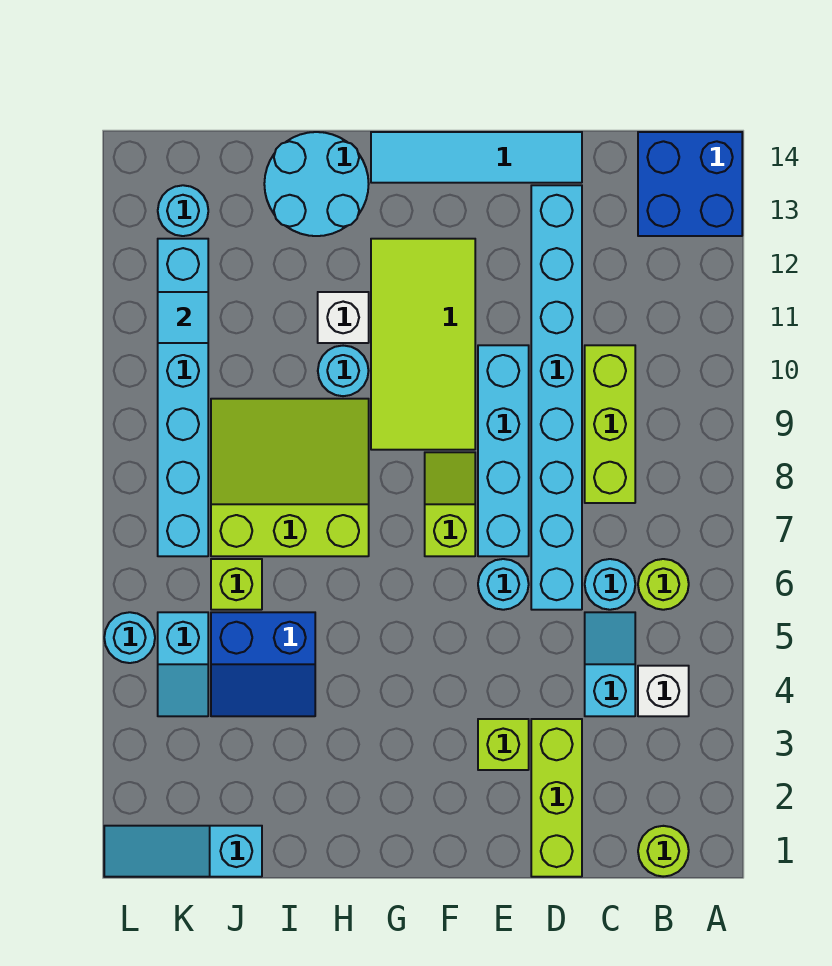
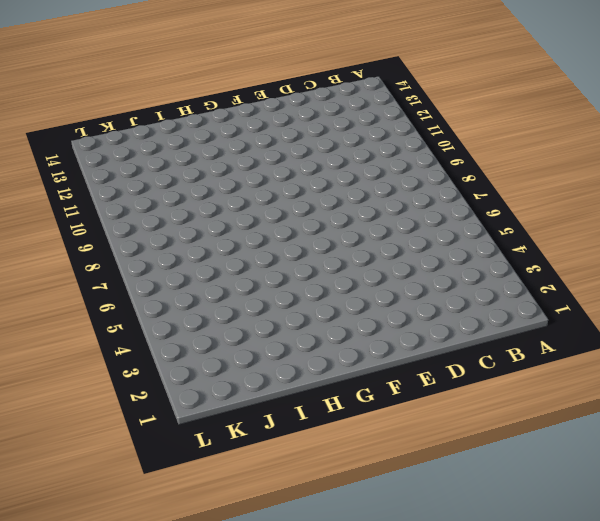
none -> blue brick A13:B14 level 1
none -> lime round brick B1 level 1
none -> white brick B4 level 1

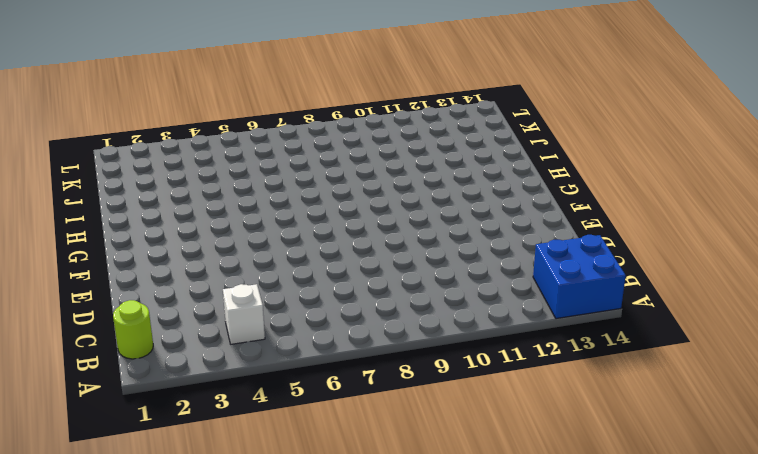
none -> lime round brick B6 level 1
none -> cyan slope C4:C5 level 1 top 4
none -> cyan round brick C6 level 1

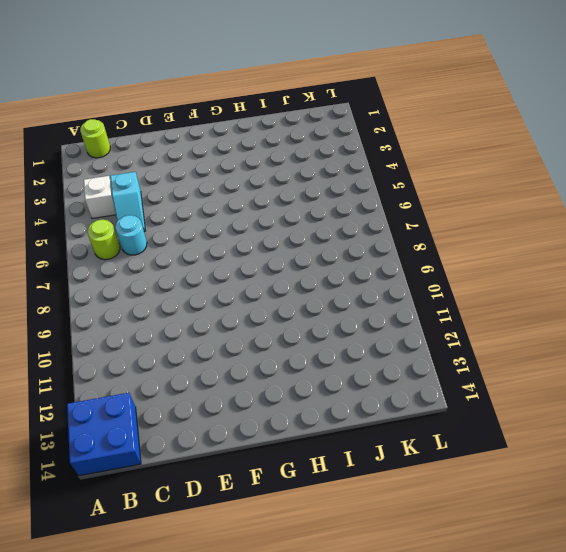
none -> lime brick C8:C10 level 1
none -> lime brick D1:D3 level 1
none -> cyan brick D6:D13 level 1

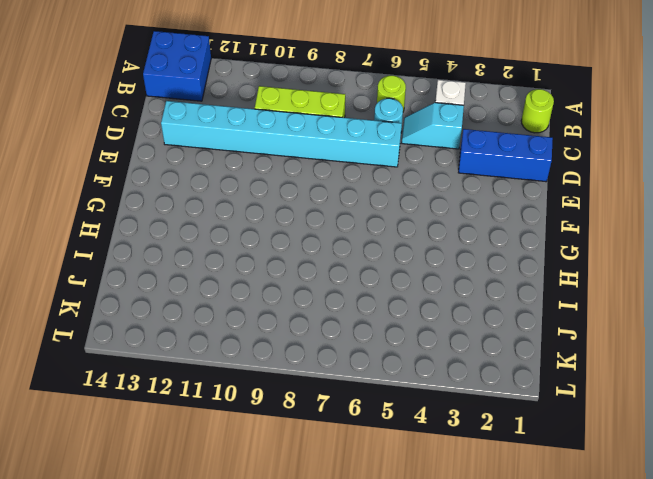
blue brick D1:D3 level 1 -> lime brick D1:D3 level 1
none -> cyan tile D14:G14 level 1
none -> lime brick E3 level 1
none -> cyan round brick E6 level 1

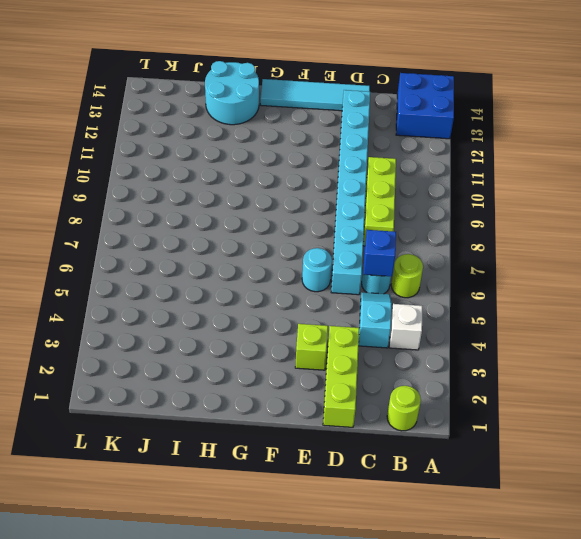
blue brick C6 level 2 -> none
none -> cyan brick E7:E10 level 1
none -> lime slope F7:F8 level 1 top 7
none -> lime tile F9:G12 level 1

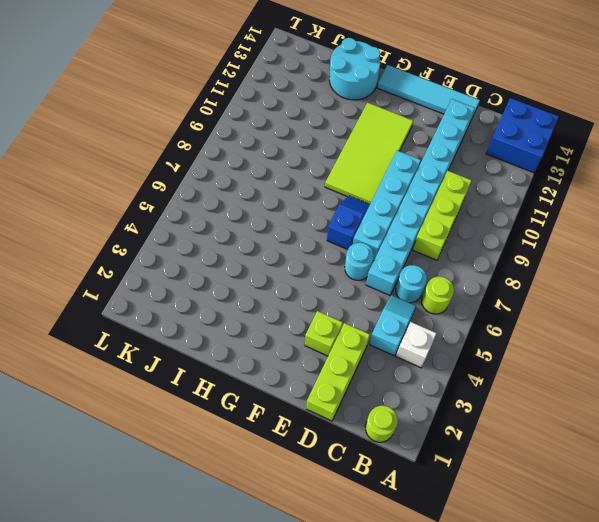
blue slope F7:F8 level 1 top 7 -> lime slope F7:F8 level 1 top 7
none -> lime slope H7:J9 level 1 top 7
none -> cyan round brick H10 level 1
none -> white brick H11 level 1

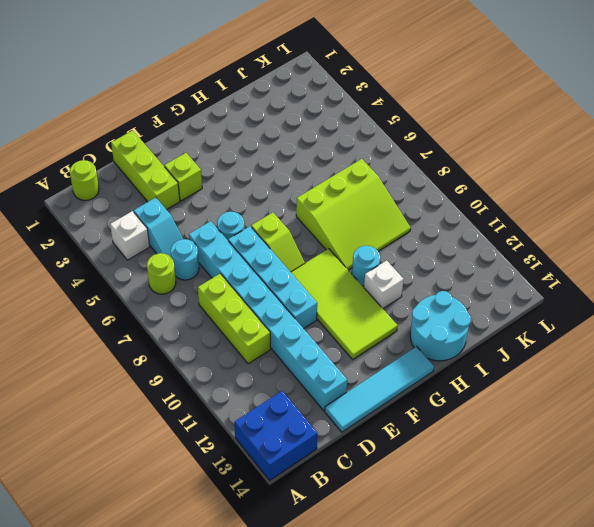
none -> blue slope I4:J5 level 1 top 5
none -> cyan slope J1:L1 level 1 top J
none -> lime brick J6 level 1

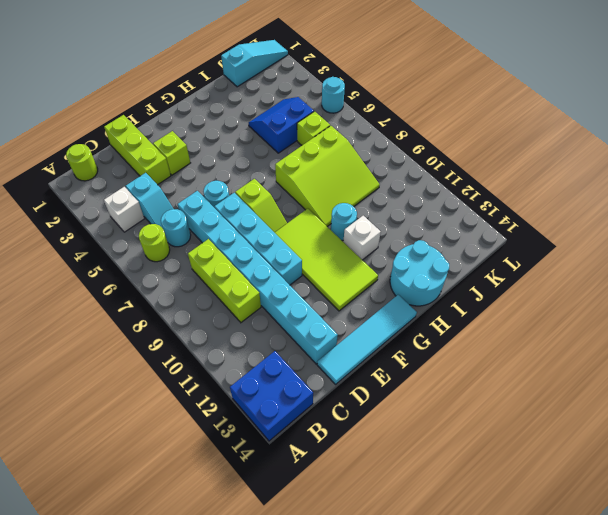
none -> cyan slope K4:K5 level 1 top 5
none -> cyan brick K7:K12 level 1
none -> cyan round brick K13 level 1

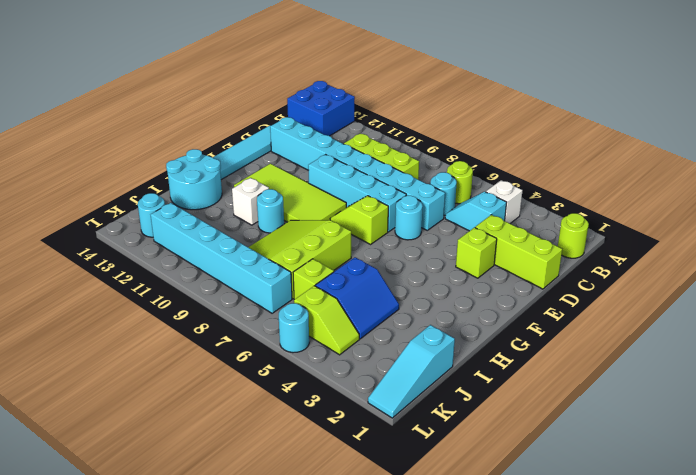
lime slope K4:K5 level 1 top 5 -> cyan slope K4:K5 level 1 top 5
none -> cyan tile K11 level 2

